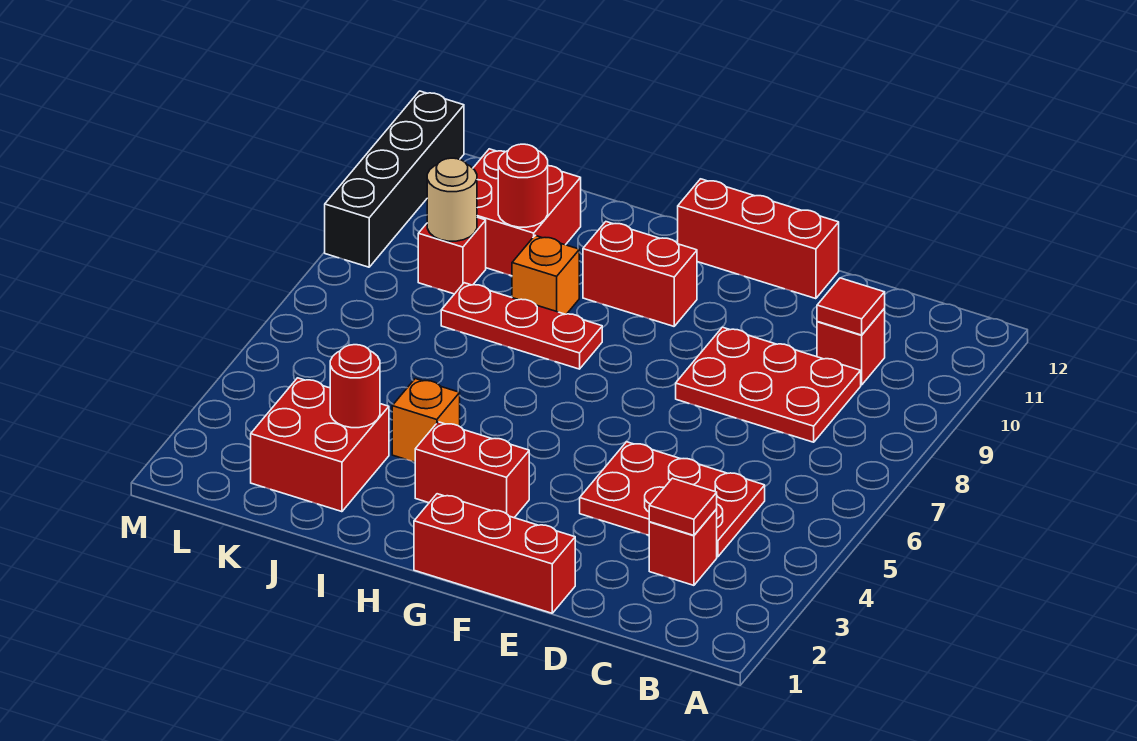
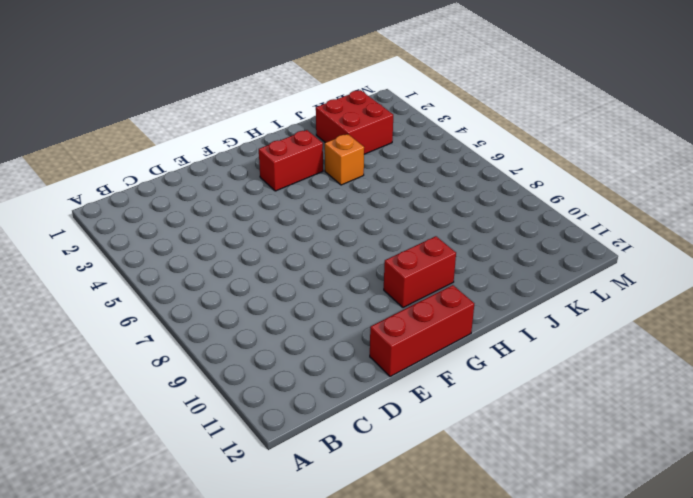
none -> red brick C3 level 1
none -> red plate C4:E5 level 1
none -> red plate C8:E9 level 1

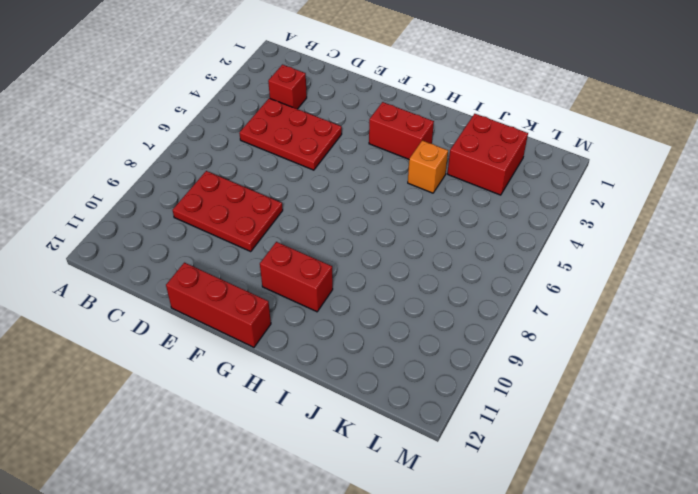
none -> red brick C10 level 1
none -> red brick E1:G1 level 1
none -> red plate H8:J8 level 1

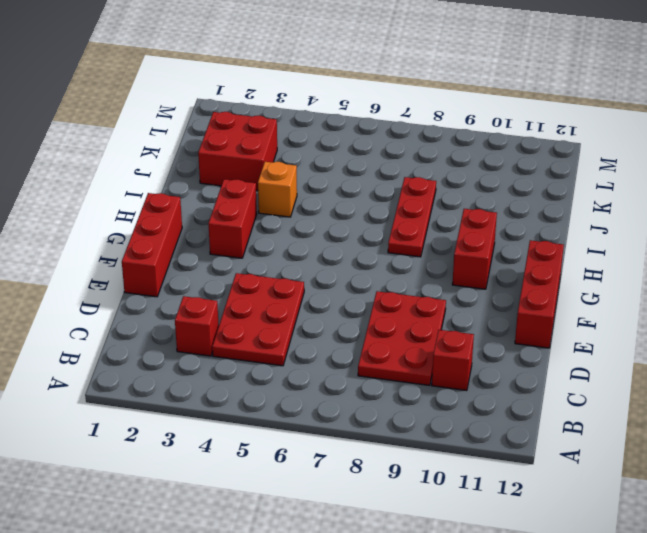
none -> orange brick I9 level 1
none -> red brick J10:K11 level 1
none -> red brick K9 level 1

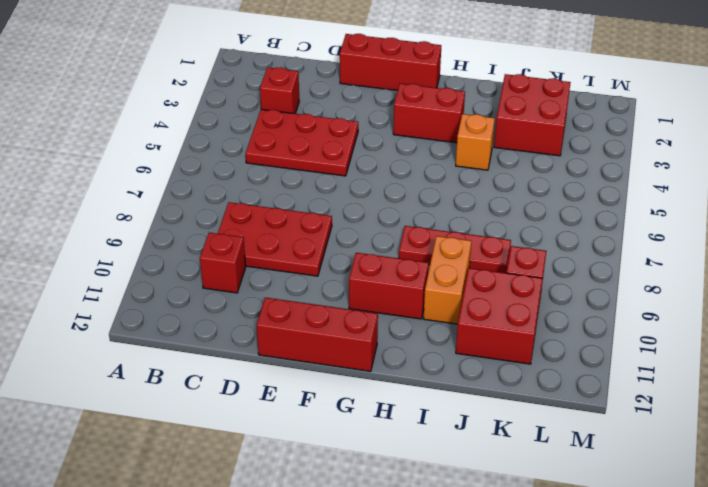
orange brick I9:I10 level 1 -> orange brick I9 level 1
none -> black brick M9:M12 level 1
none -> red tile C3 level 2
none -> red tile C10 level 2

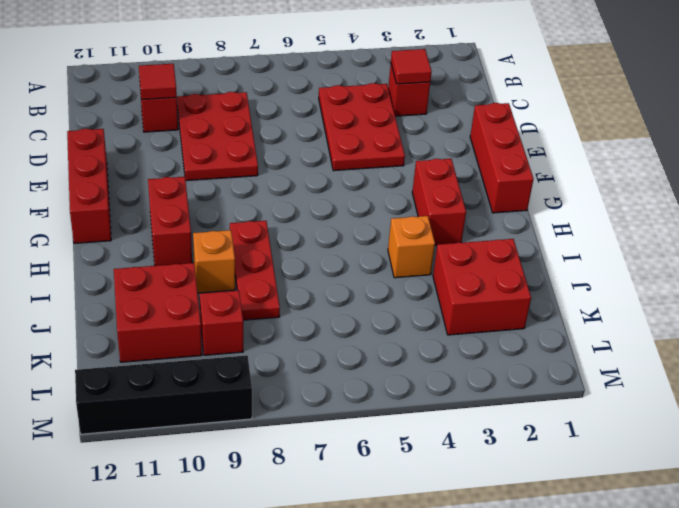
none -> red round brick J3 level 2
none -> red round brick J10 level 2
none -> tan round brick K9 level 2

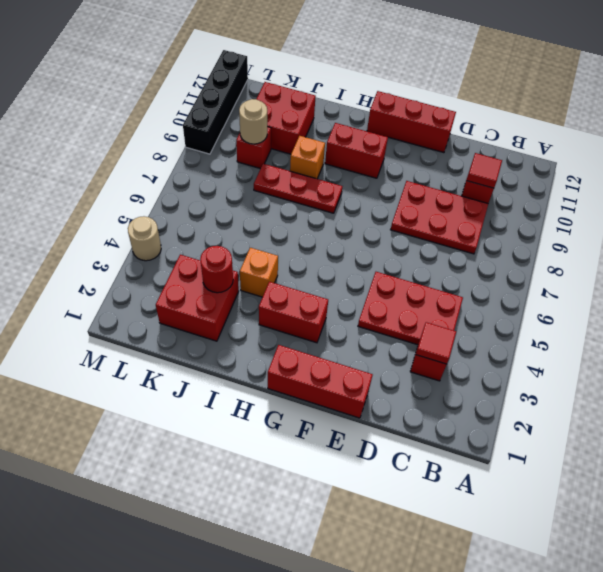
tan round brick M4 level 1 -> none
none -> red round brick J10 level 2

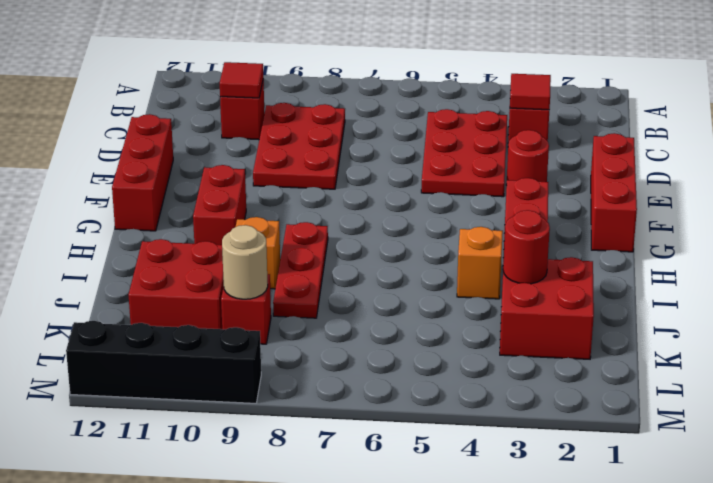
red round brick E3 level 1 -> red round brick J10 level 2

